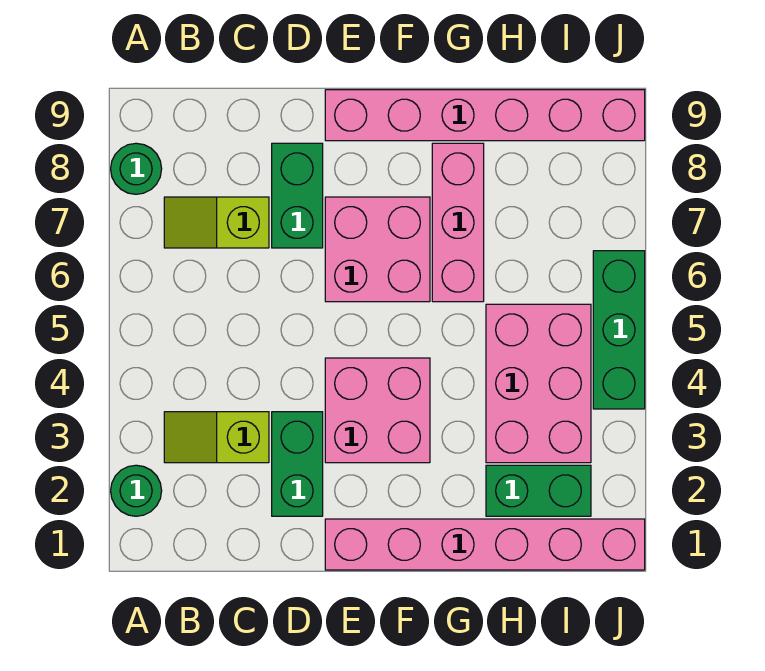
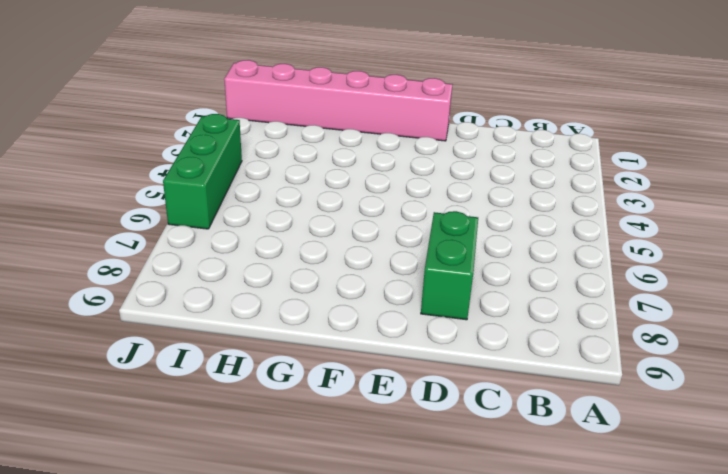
none -> green round brick A2 level 1
none -> green round brick A8 level 1
none -> lime slope B3:C3 level 1 top C

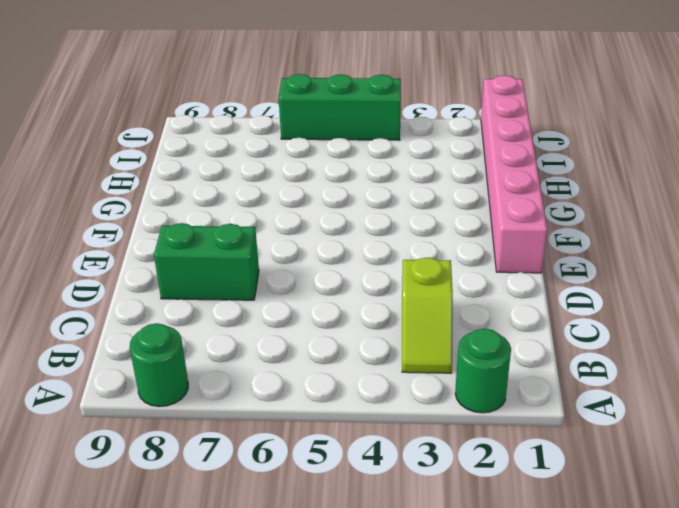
none -> lime slope B7:C7 level 1 top C
none -> green brick D2:D3 level 1
none -> pink brick E3:F4 level 1

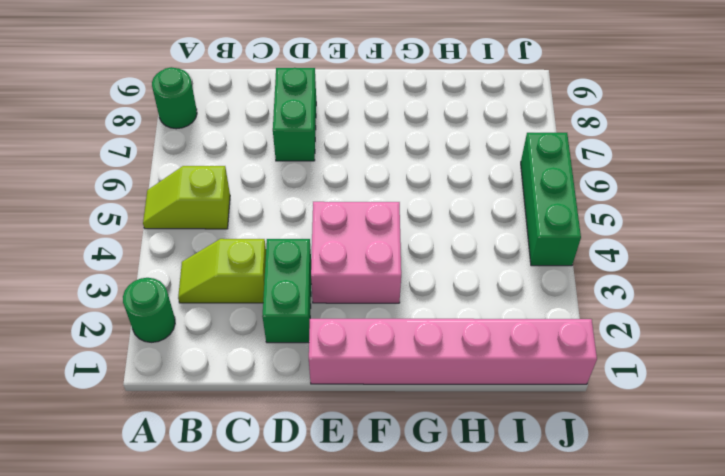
lime slope A5:B5 level 1 top B -> lime slope B7:C7 level 1 top C
none -> pink brick E6:F7 level 1
none -> pink brick E9:J9 level 1
none -> pink brick G6:G8 level 1

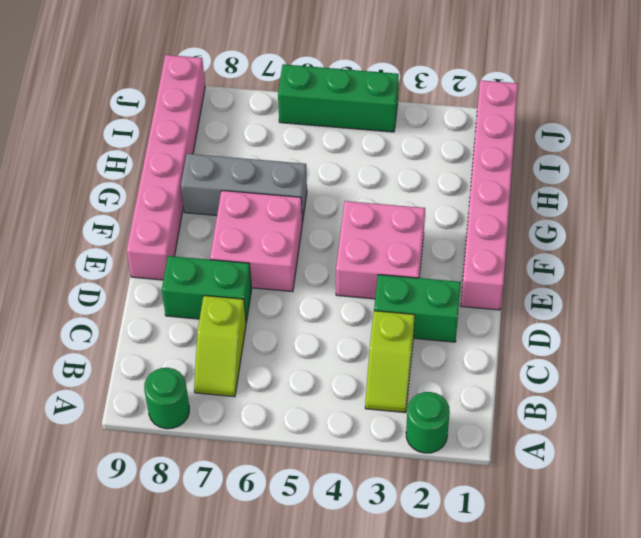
grey brick G6:G8 level 1 -> pink brick G6:G8 level 1
none -> green brick H2:I2 level 1
none -> pink brick H3:I5 level 1

